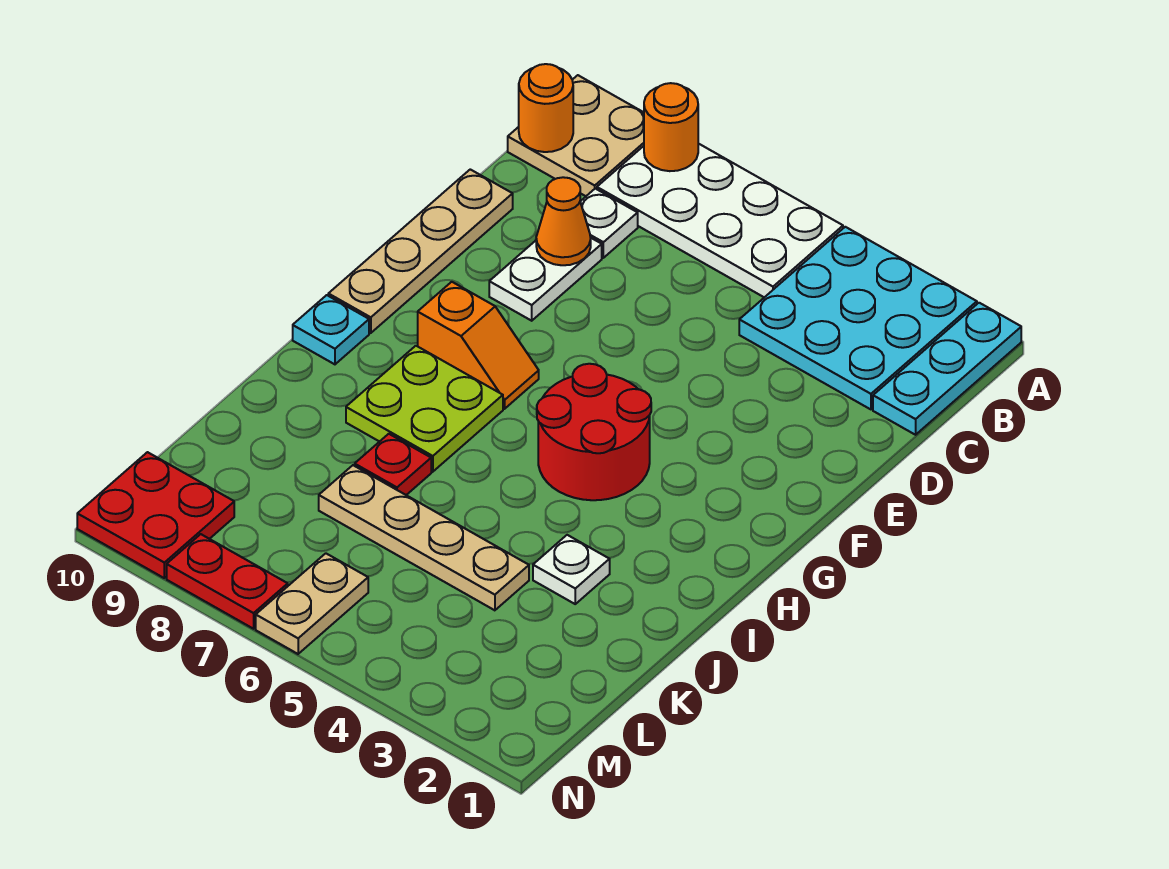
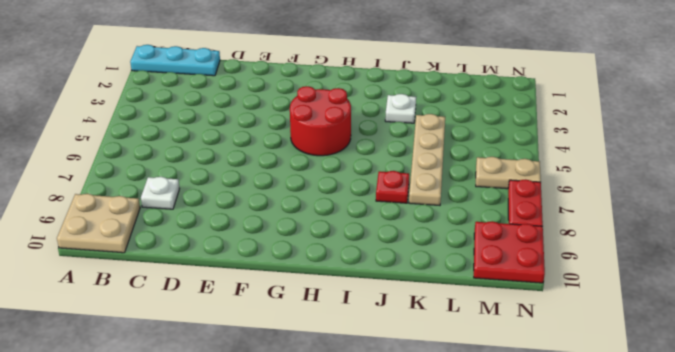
none -> cyan plate A2:C4 level 1
none -> white plate A5:B8 level 1
none -> white plate D8:E8 level 1

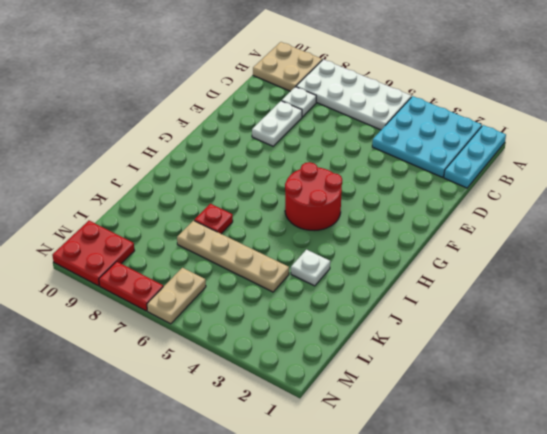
none -> tan plate D10:G10 level 1
none -> orange slope G7:G8 level 1 top 8
none -> lime plate H7:I8 level 1

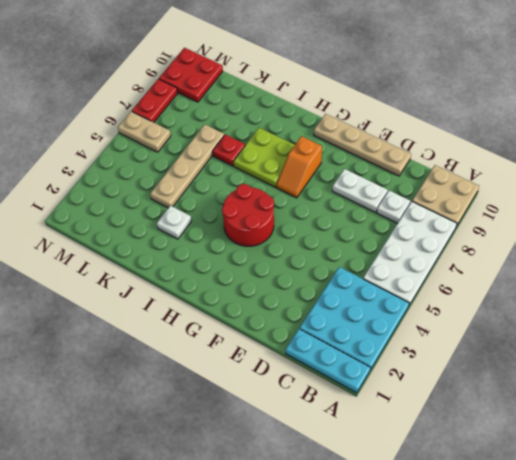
none -> cyan plate H10 level 1
none -> orange round brick A8 level 2
none -> orange round brick B10 level 2

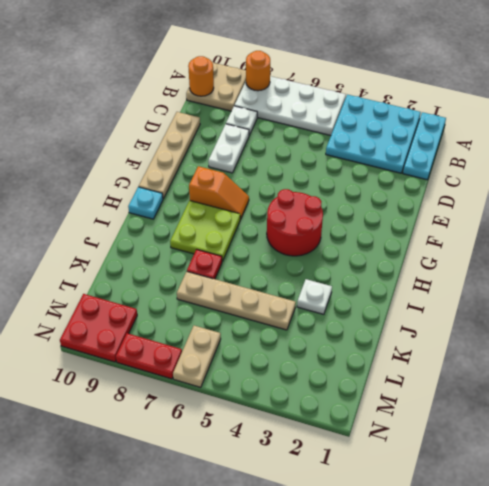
none -> orange cone D8 level 2

